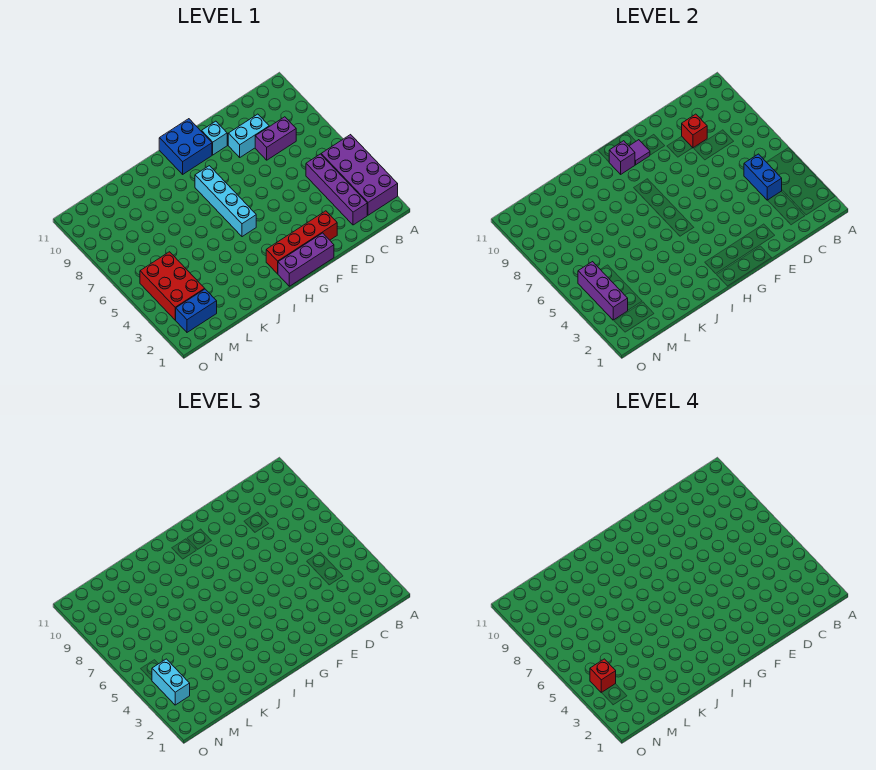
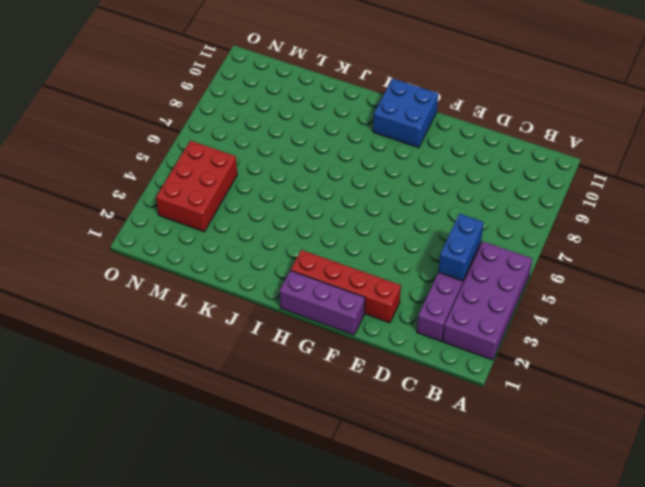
none -> purple brick C8:D8 level 1
none -> cyan brick D9:E9 level 1
none -> cyan brick F10 level 1

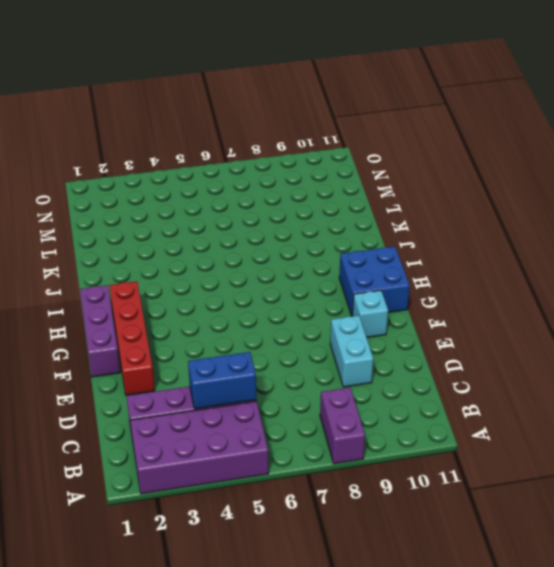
purple brick A8:B8 level 1 -> purple brick C8:D8 level 1
none -> cyan brick H5:H8 level 1
none -> blue brick M2:N2 level 1
none -> red brick M3:N5 level 1

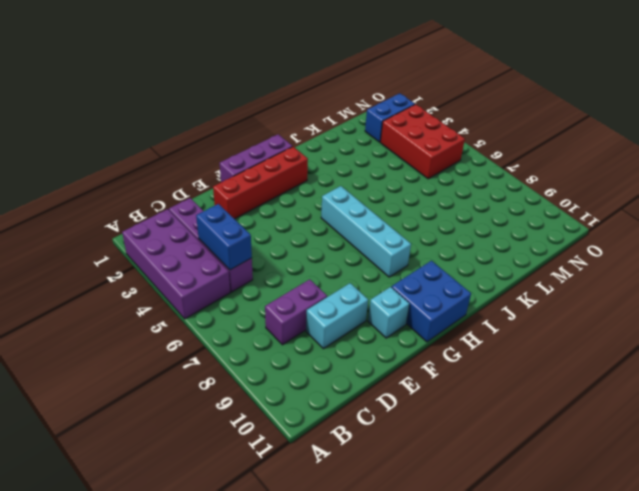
none -> red brick D9 level 2
none -> purple tile G10 level 2
none -> purple brick H10 level 2

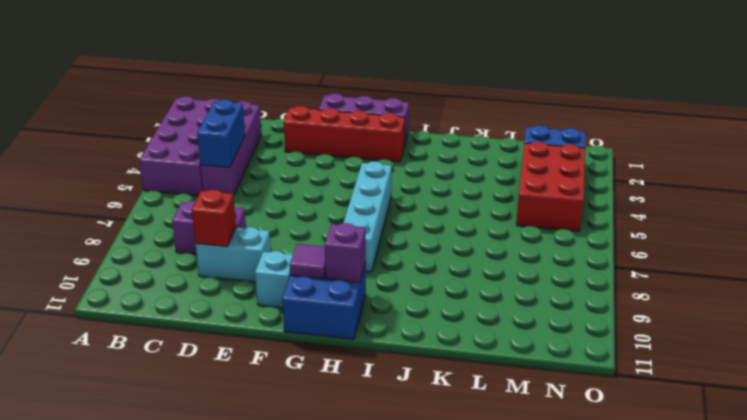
none -> purple brick N3:N5 level 2
none -> cyan brick N3:N4 level 3
none -> red brick N4 level 4

